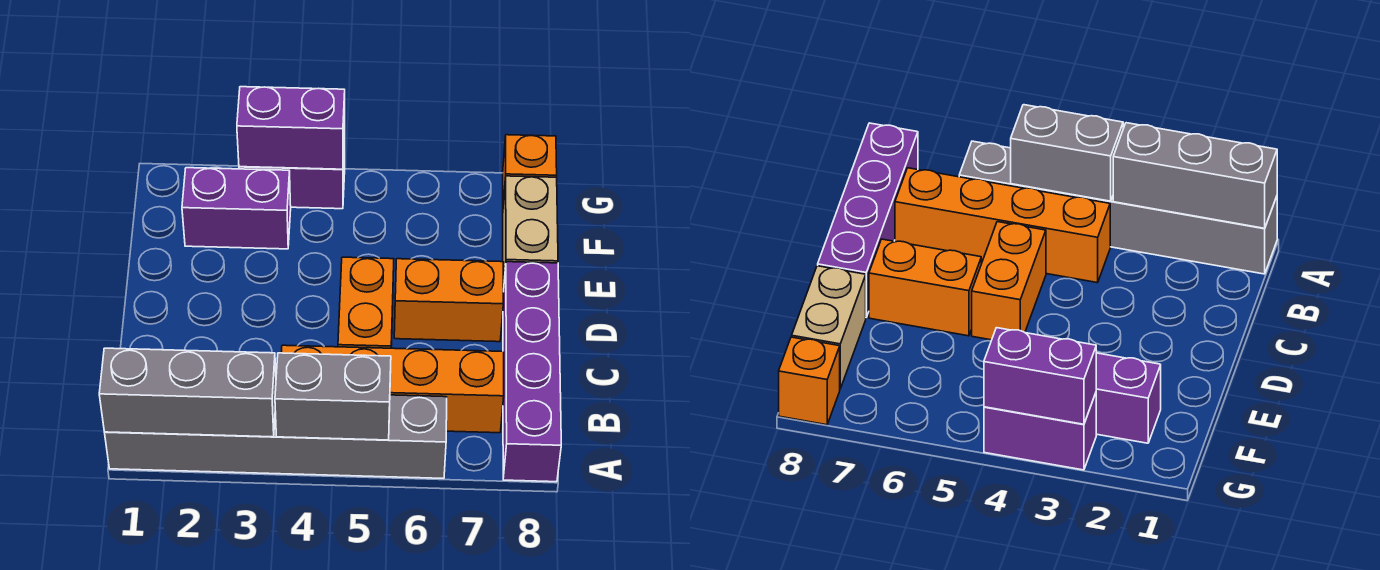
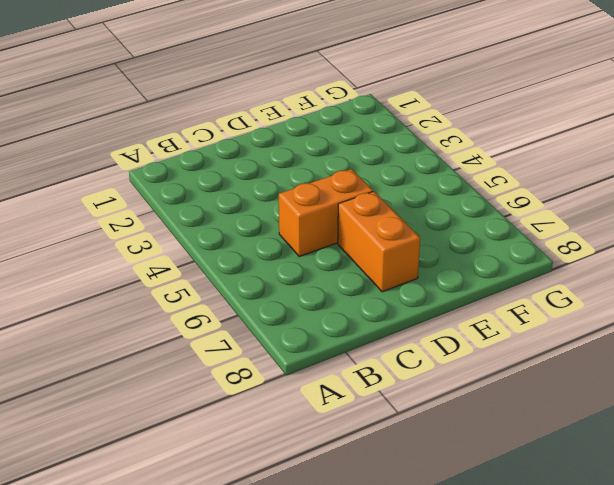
none -> grey brick A1:A6 level 1
none -> purple brick A8:D8 level 1
none -> orange brick B4:B7 level 1

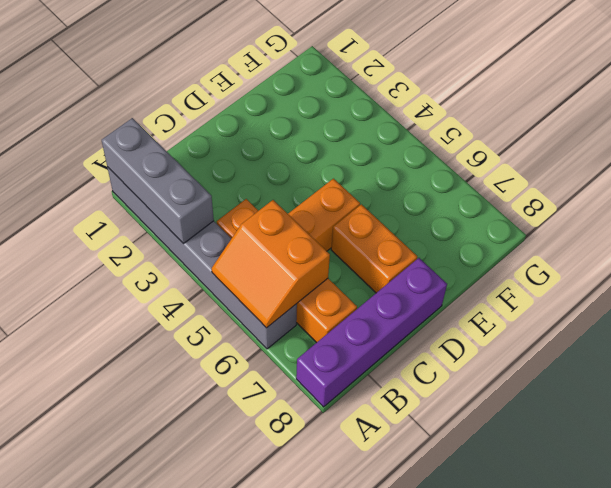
orange slope A5:B6 level 2 top B -> grey brick A4:A5 level 2
none -> tan brick E8:F8 level 1
none -> purple brick F2:F3 level 1
none -> purple brick G3:G4 level 1

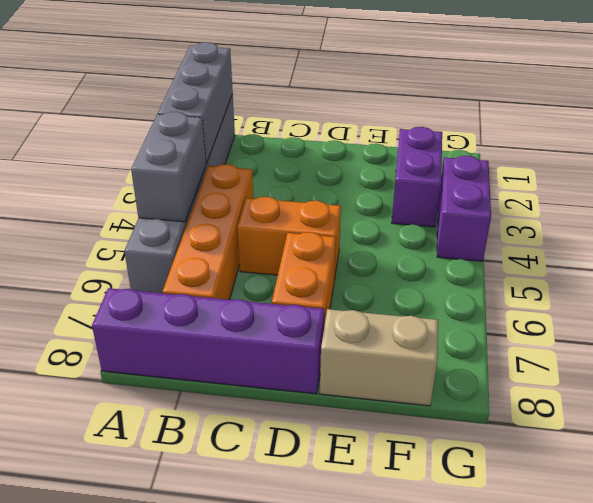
none -> orange brick G8 level 1
none -> purple brick G3:G4 level 2

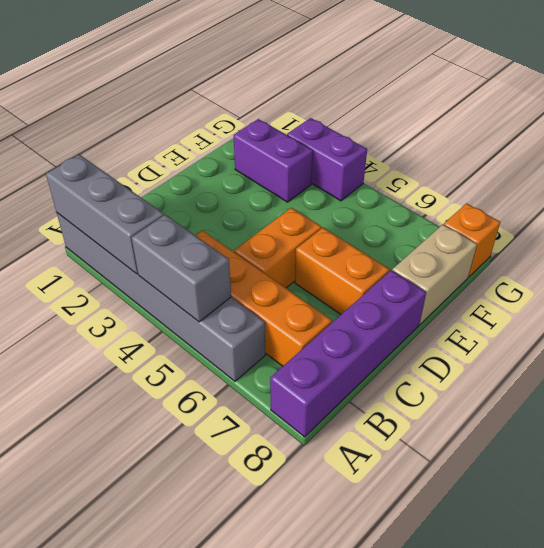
none -> purple brick G3:G4 level 2

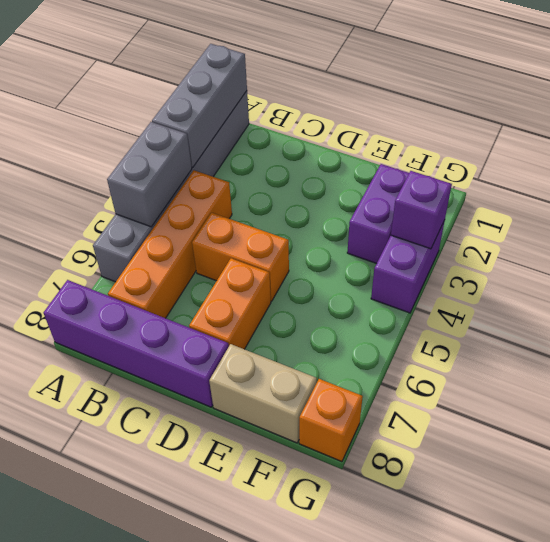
purple brick G3 level 2 -> purple brick G3:G4 level 2

